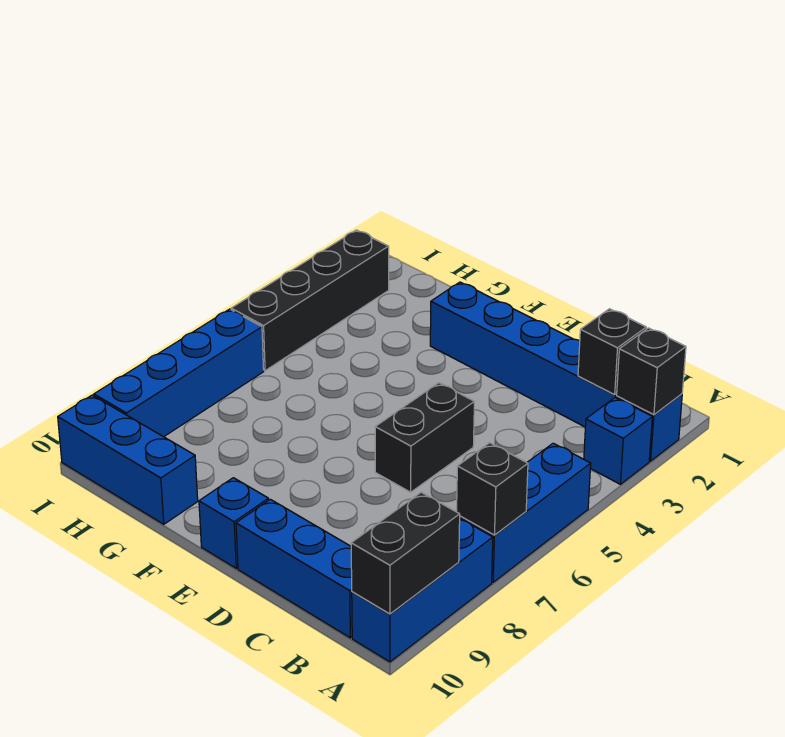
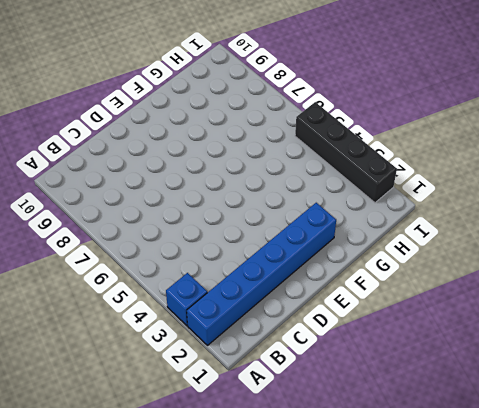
none -> blue brick A5:A7 level 1
none -> blue brick A8:A10 level 1
none -> blue brick B10:D10 level 1

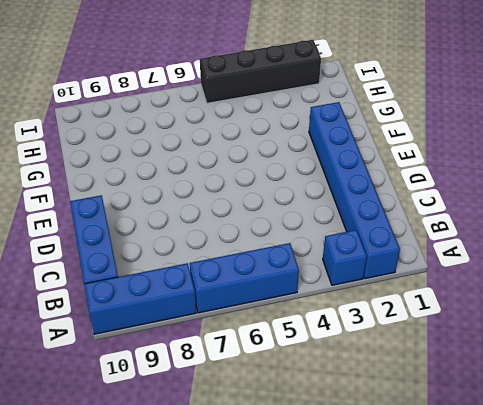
none -> black brick D5:D6 level 1
none -> blue brick E10 level 1
none -> blue brick G10:I10 level 1

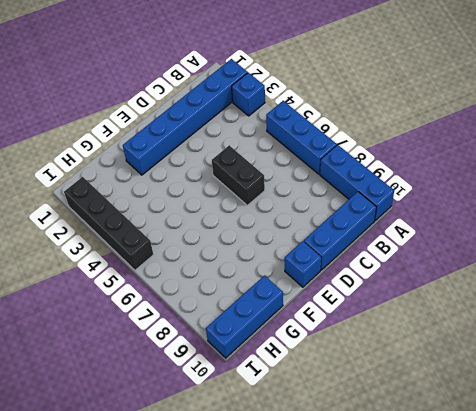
none -> blue brick I6:I9 level 1
none -> black brick A2 level 2
none -> black brick A7 level 2

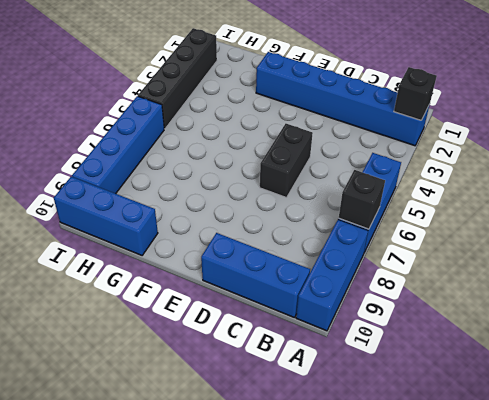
none -> blue brick A3 level 1
none -> blue brick E10 level 1
none -> black brick A9:A10 level 2

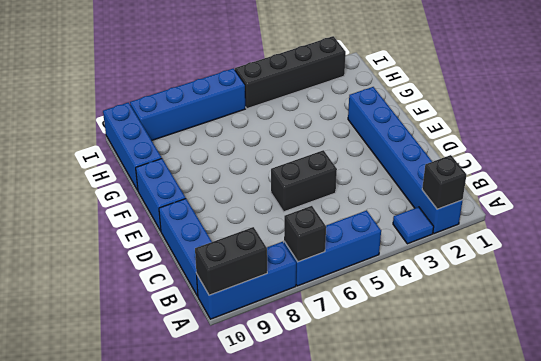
blue tile A3 level 1 -> blue brick A3 level 1
blue brick E10:F10 level 1 -> blue brick E10 level 1
none -> black brick B2 level 2

